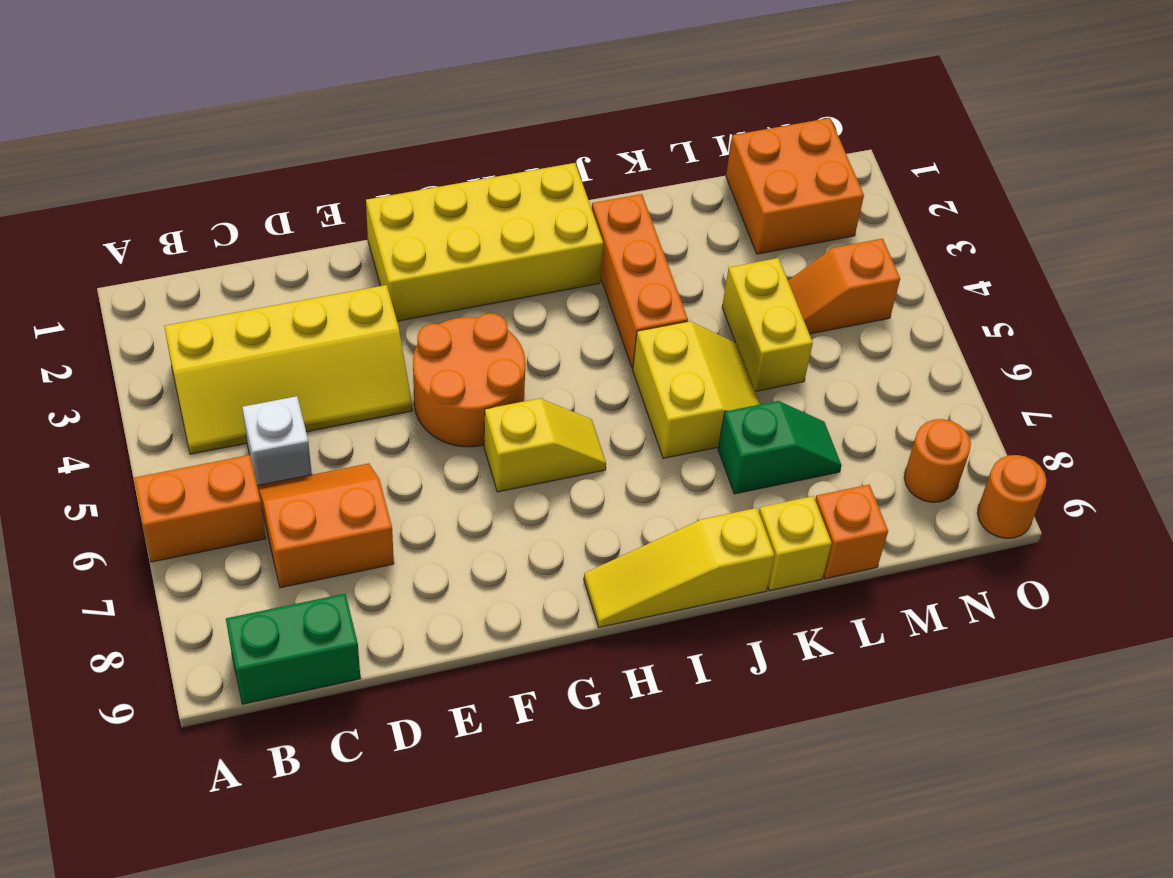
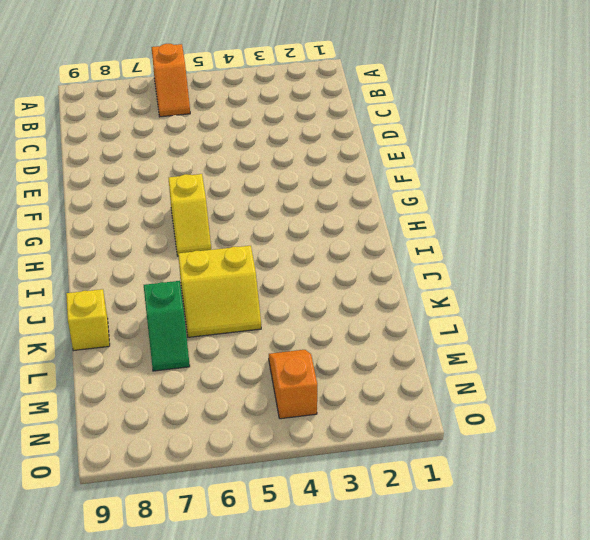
orange slope A6:B6 level 1 top A -> orange brick A6:B6 level 1
none -> yellow slope B3:E4 level 1 top 3
none -> green brick B9:C9 level 1
none -> white brick C5 level 1

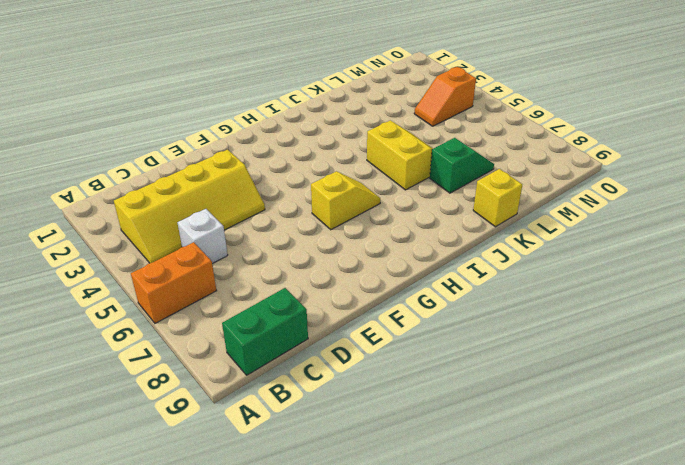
none -> orange slope C6:D7 level 1 top 7
none -> yellow brick F1:I2 level 1
none -> orange round brick F4:G5 level 1

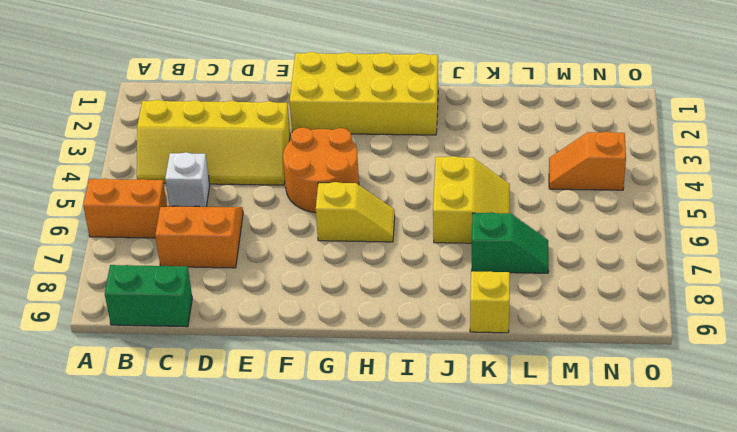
none -> yellow slope H9:J9 level 1 top J
none -> orange brick J2:J4 level 1
none -> yellow brick L4:L5 level 1

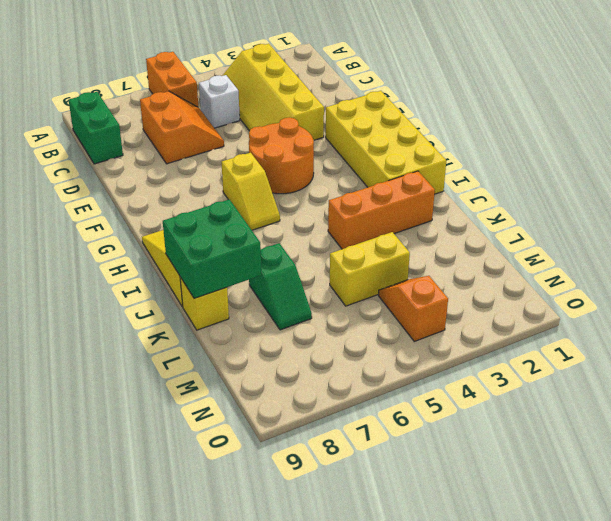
green brick J8:K9 level 2 -> none
none -> yellow slope J5:K6 level 1 top J
none -> orange brick L9 level 1
none -> orange brick M1:N2 level 1

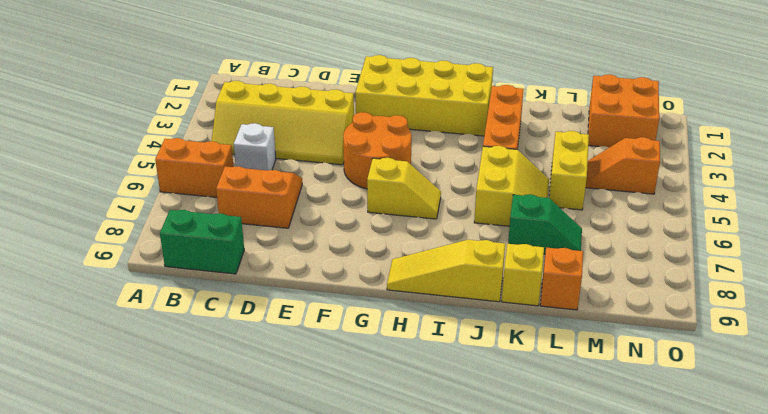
none -> orange round brick N8 level 1
none -> orange round brick O9 level 1

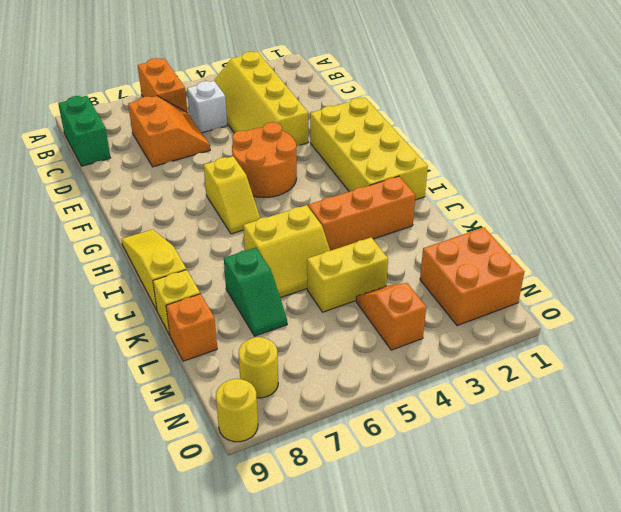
yellow round brick N8 level 1 -> orange round brick N8 level 1
yellow round brick O9 level 1 -> orange round brick O9 level 1

